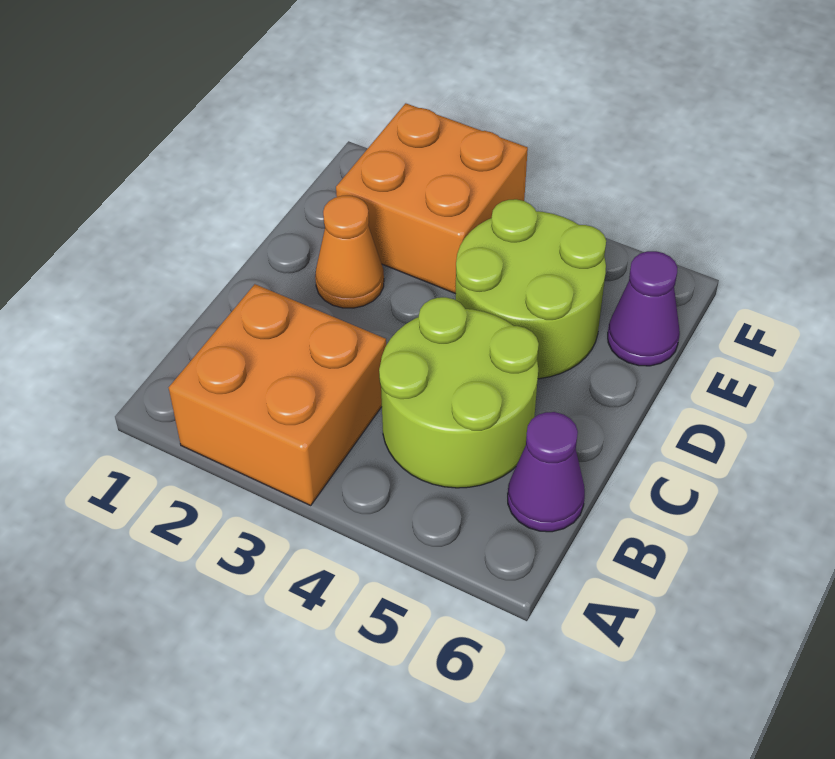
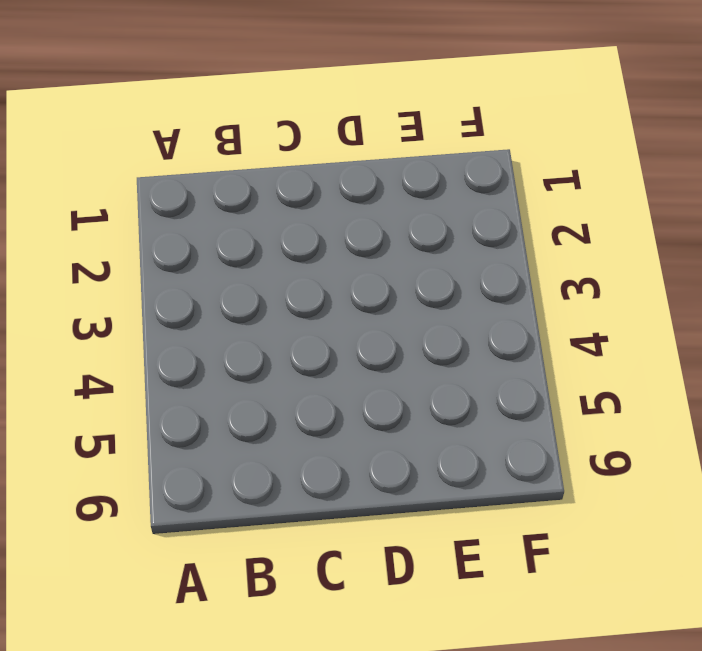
none -> orange brick A2:B3 level 1
none -> lime round brick B4:C5 level 1

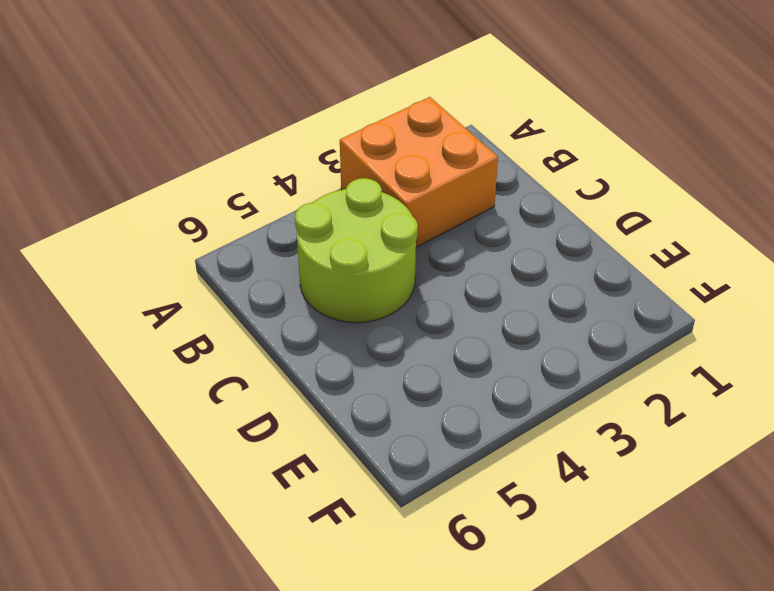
none -> purple cone B6 level 1
none -> orange cone D2 level 1

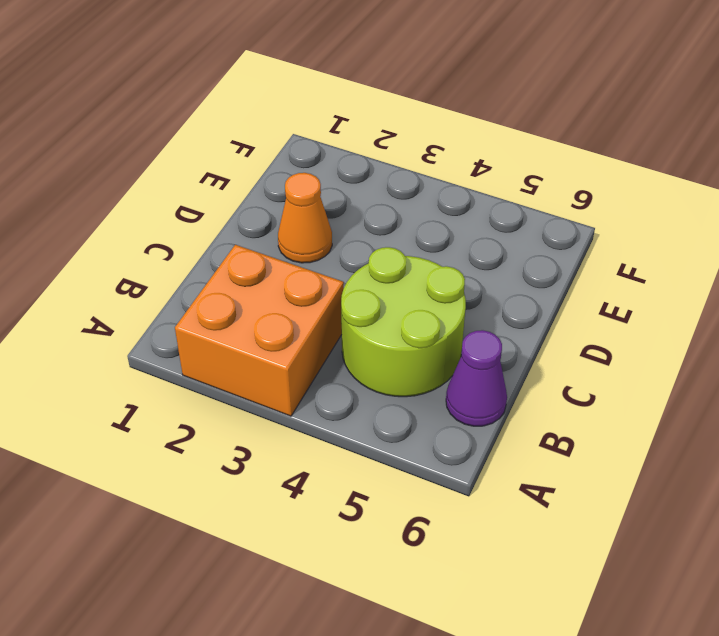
none -> lime round brick D4:E5 level 1
none -> orange brick E2:F3 level 1

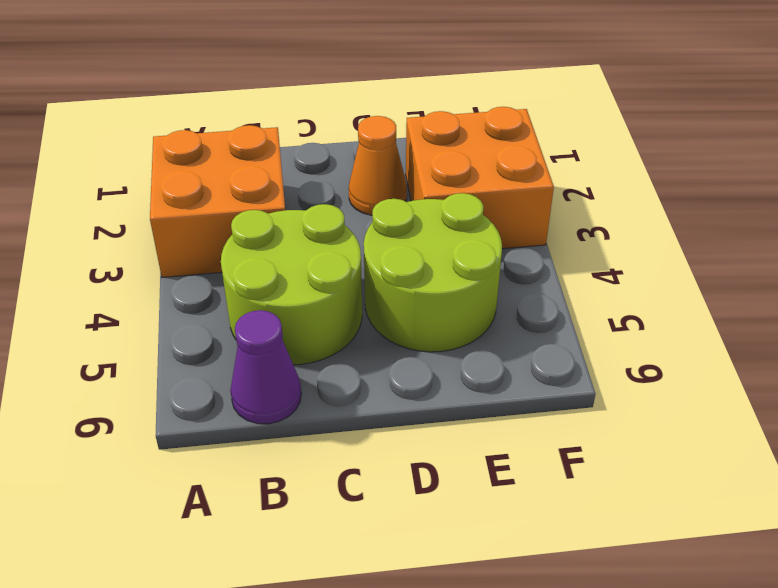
none -> purple cone E6 level 1

